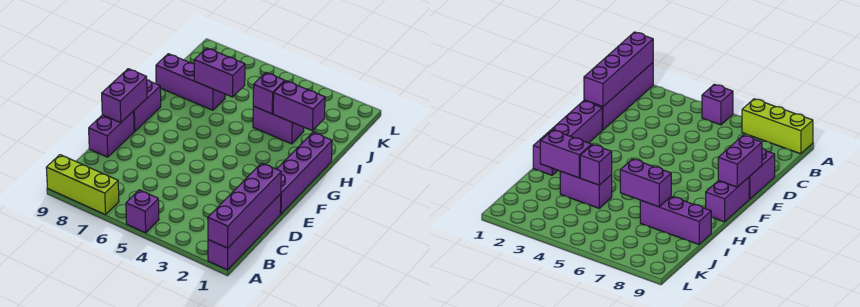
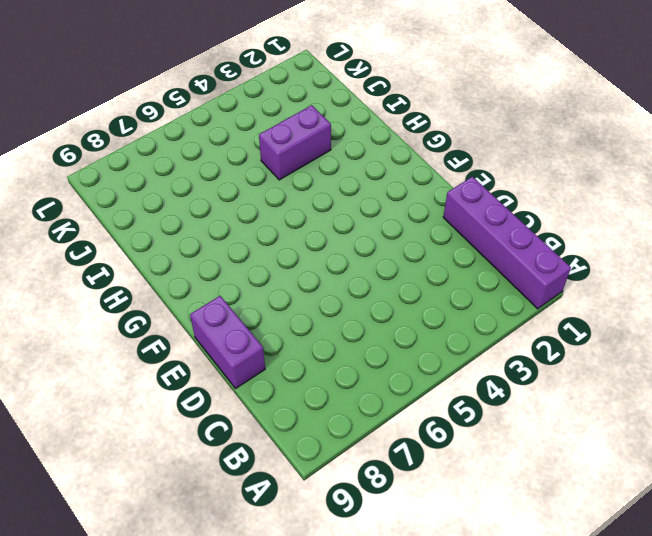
none -> purple brick A5 level 1
none -> lime brick A7:A9 level 1
none -> purple brick E1:H1 level 1

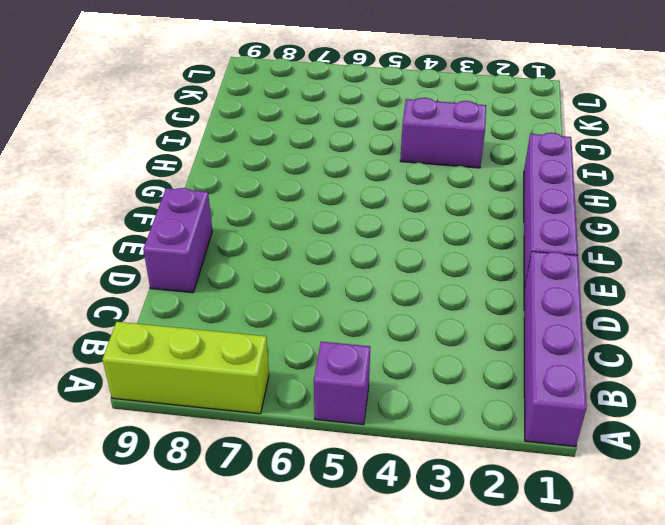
none -> purple brick F9:G9 level 1
none -> purple brick I7:I9 level 1
none -> purple brick A1:D1 level 2

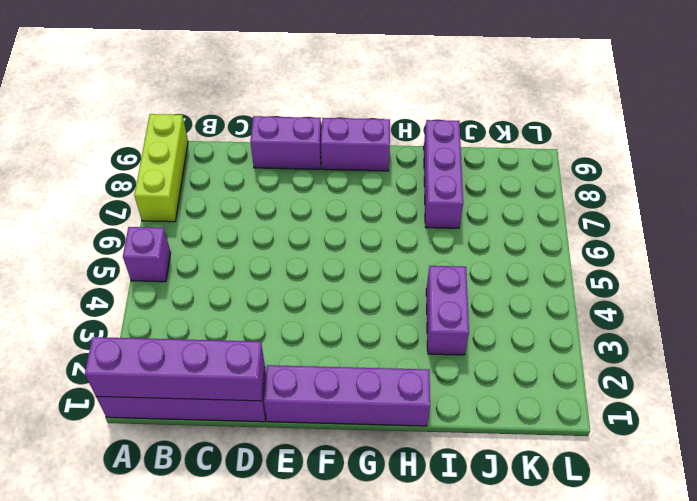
none -> purple brick E9:F9 level 2
none -> purple brick I2:I3 level 2
none -> purple brick I4 level 2

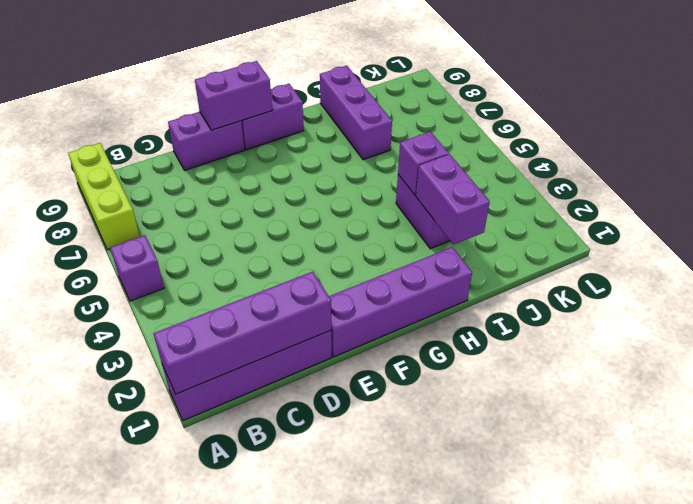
none -> purple brick I6:I7 level 2

